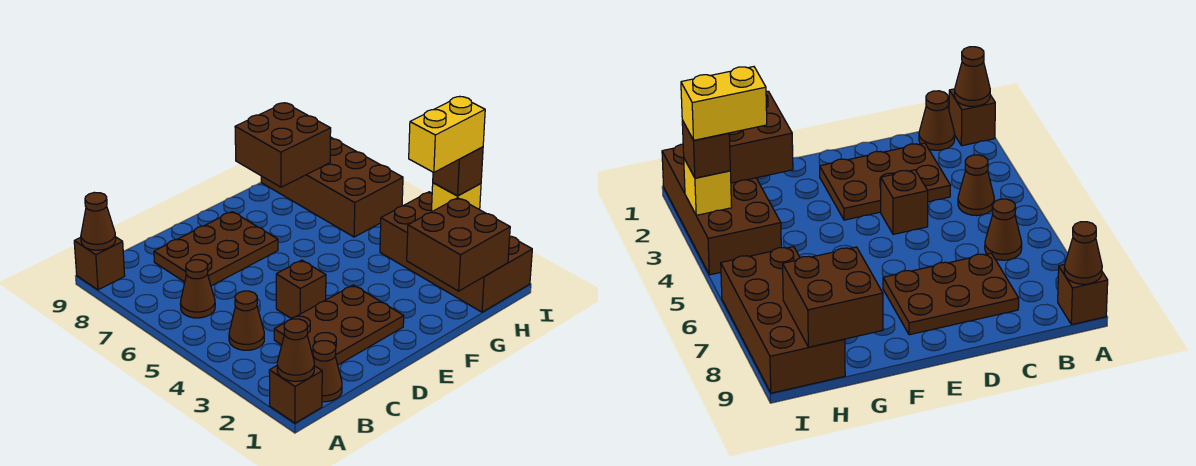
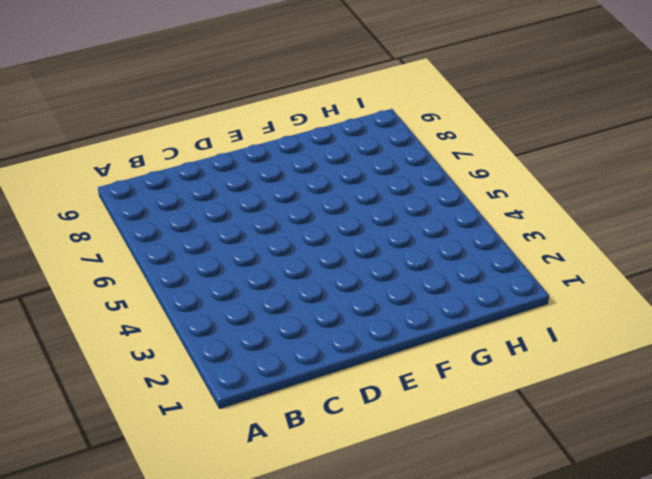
none -> brown brick A1 level 1
none -> brown brick A9 level 1
none -> brown cone B1 level 1

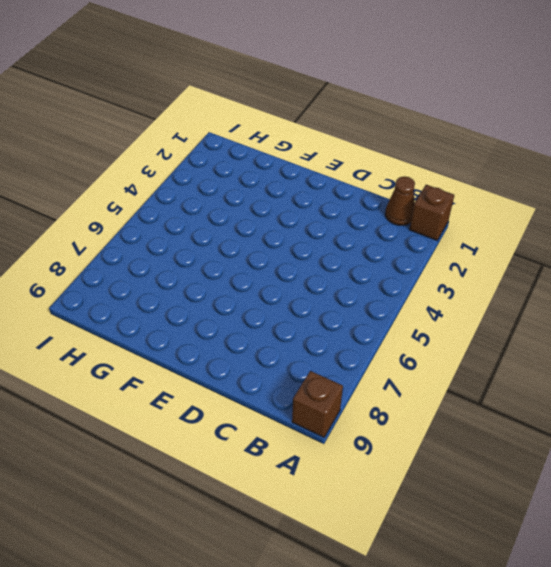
none -> brown cone B4 level 1
none -> brown cone B6 level 1
none -> brown plate C2:E3 level 1

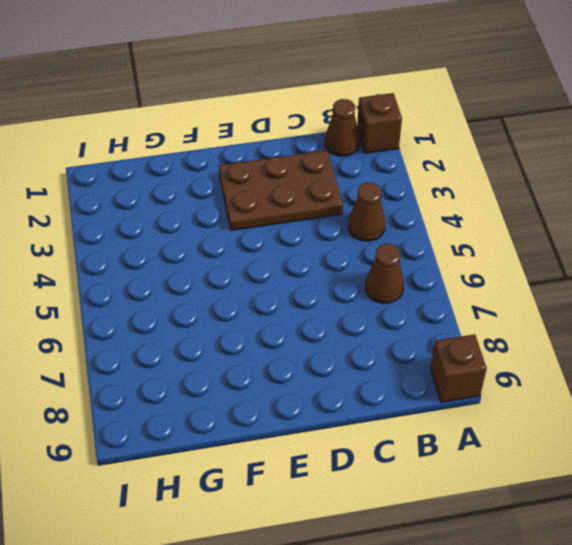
none -> brown plate C7:E8 level 1
none -> brown brick D4 level 1
none -> brown brick H1:I4 level 1

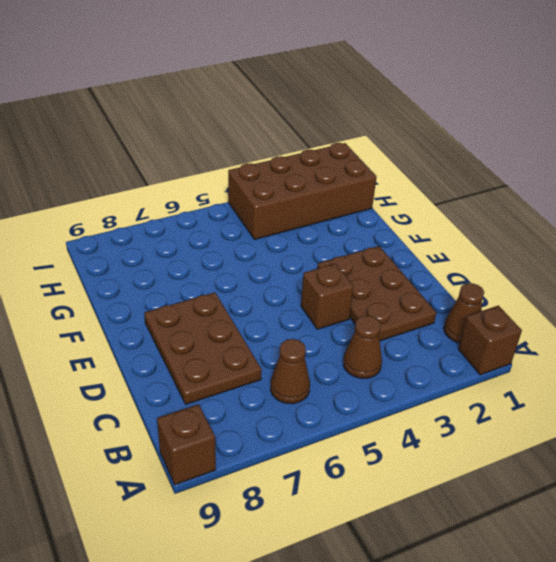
none -> brown brick H6:I9 level 1
none -> brown cone A1 level 2
none -> brown cone A9 level 2

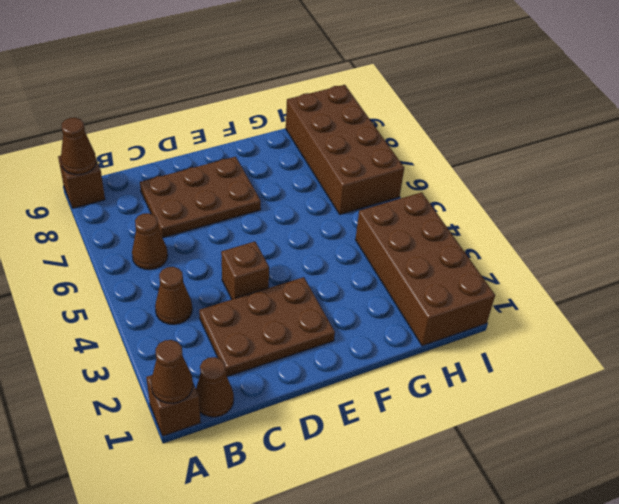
none -> brown brick G1:H2 level 2
none -> brown brick G8:H9 level 2
none -> yellow brick I3 level 2

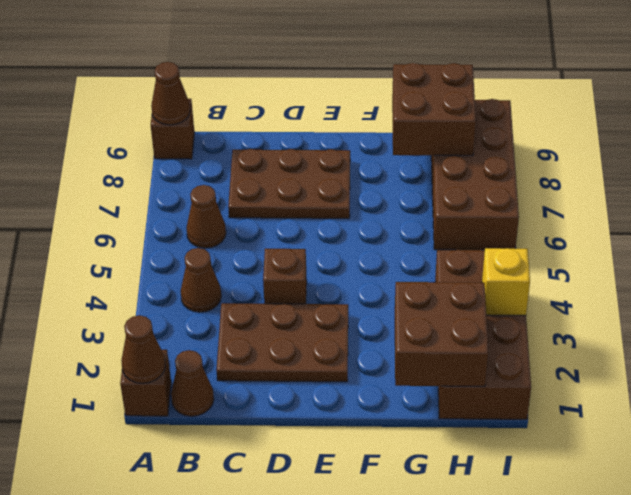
none -> brown brick I3 level 3
none -> yellow brick H3:I3 level 4

